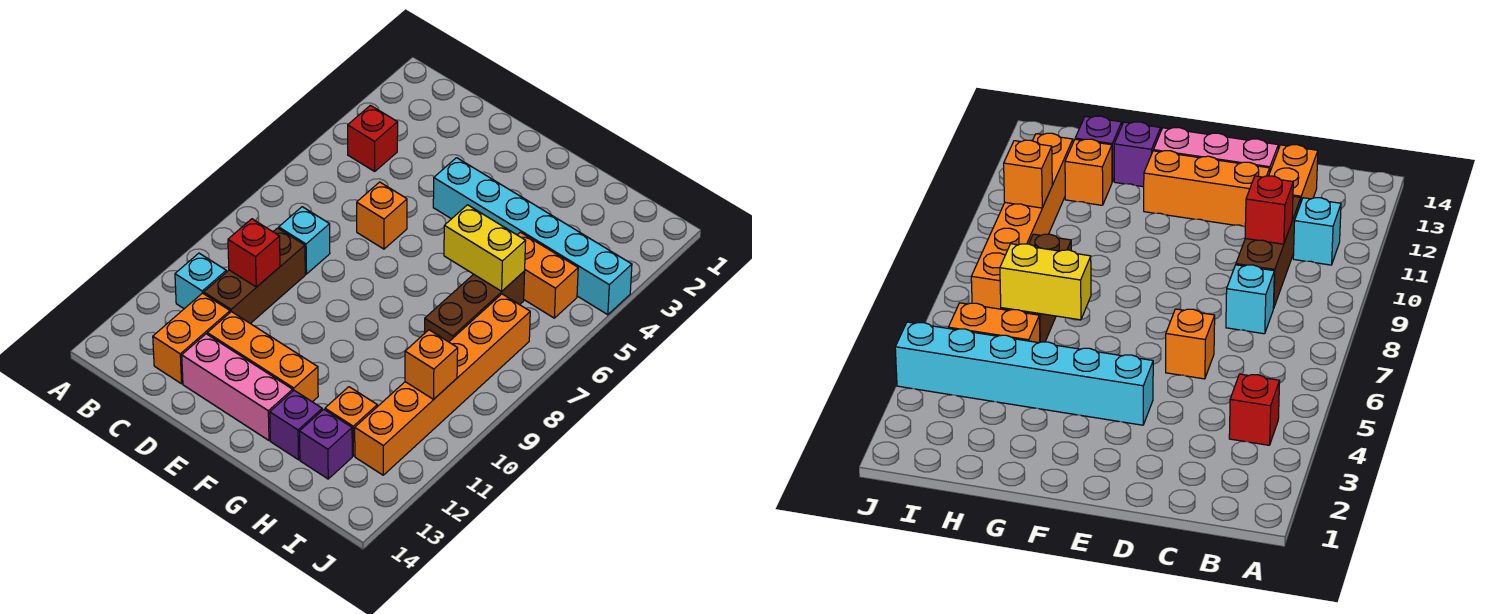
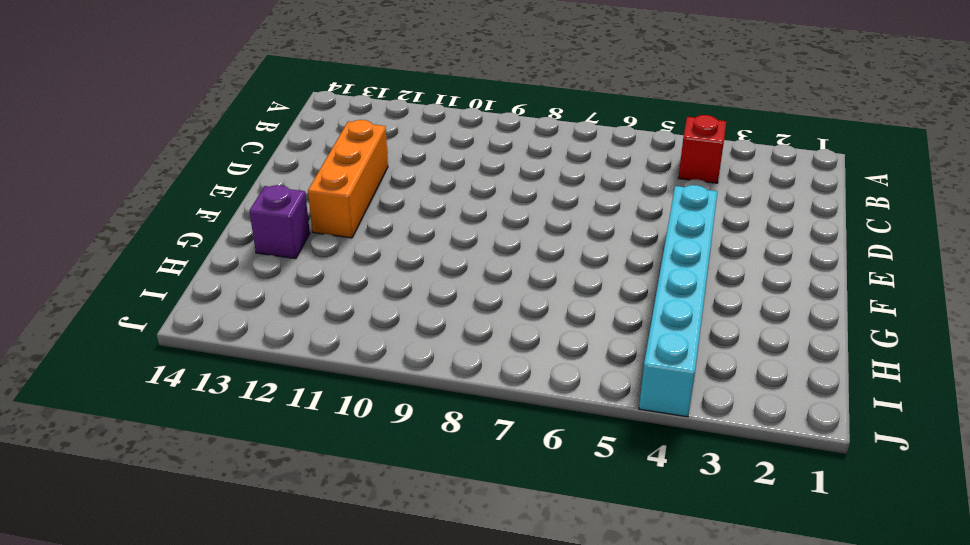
none -> cyan brick B11 level 1
none -> cyan brick C8 level 1
none -> brown brick C9:C11 level 1

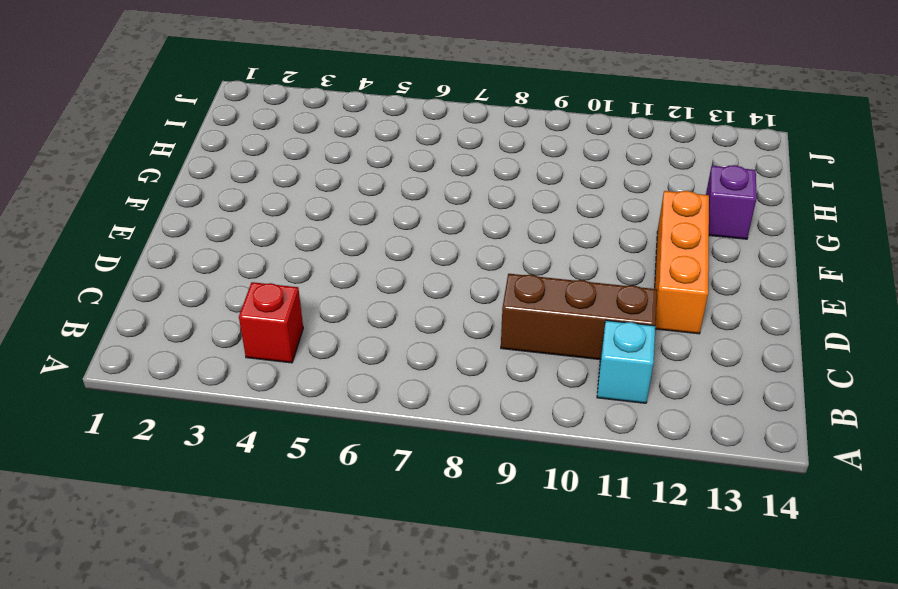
none -> cyan brick C8 level 1
none -> orange brick C12:C13 level 1
none -> orange brick D6 level 1

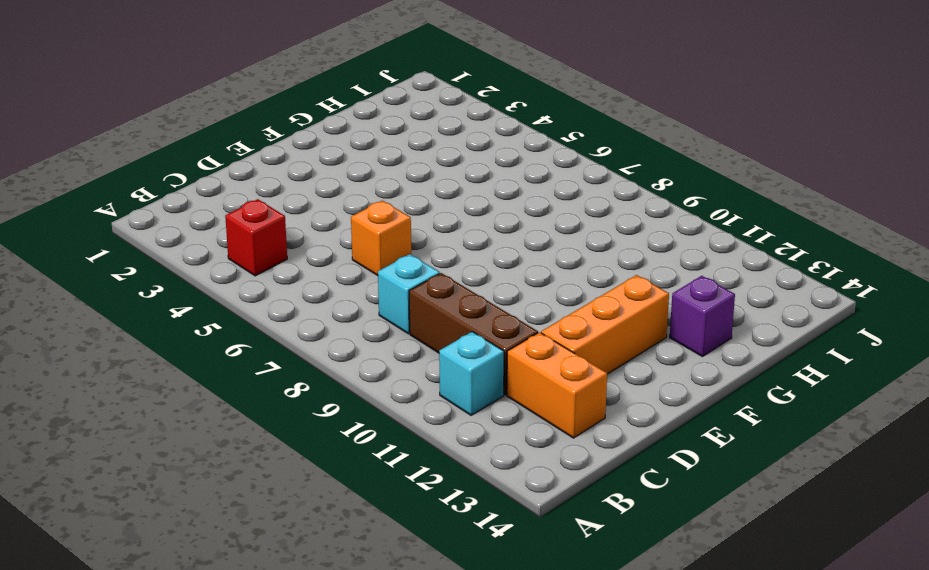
none -> pink brick D13:F13 level 1
none -> cyan brick E4:J4 level 1
none -> orange brick H5:I5 level 1

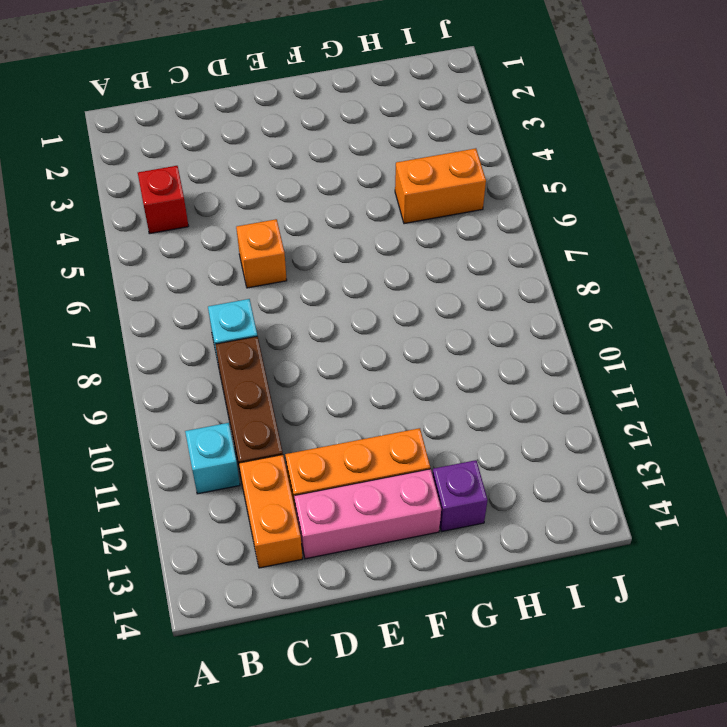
none -> cyan brick E4:J4 level 1
none -> brown brick H6:H8 level 1
none -> orange brick H12 level 1

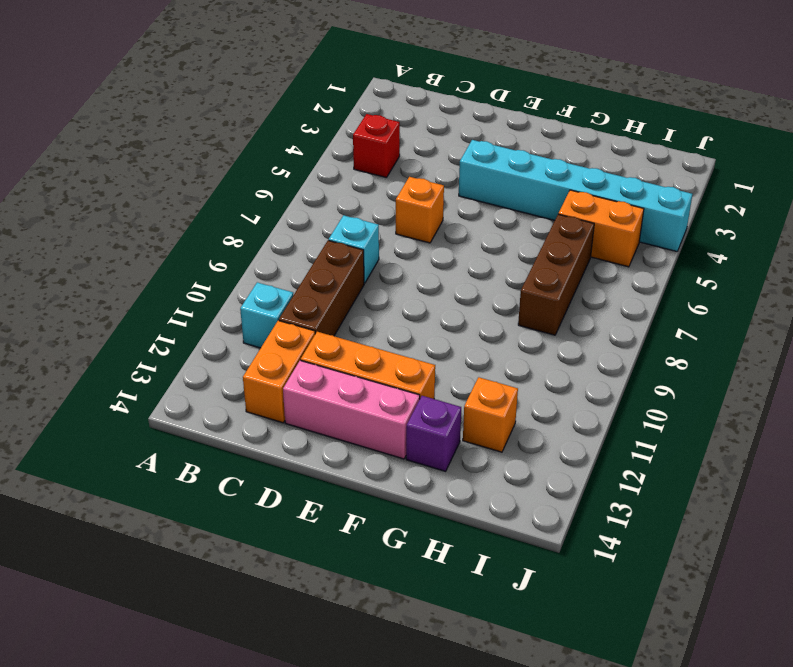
none -> purple brick H13 level 1
none -> orange brick I7:I12 level 1
none -> red brick C10 level 2

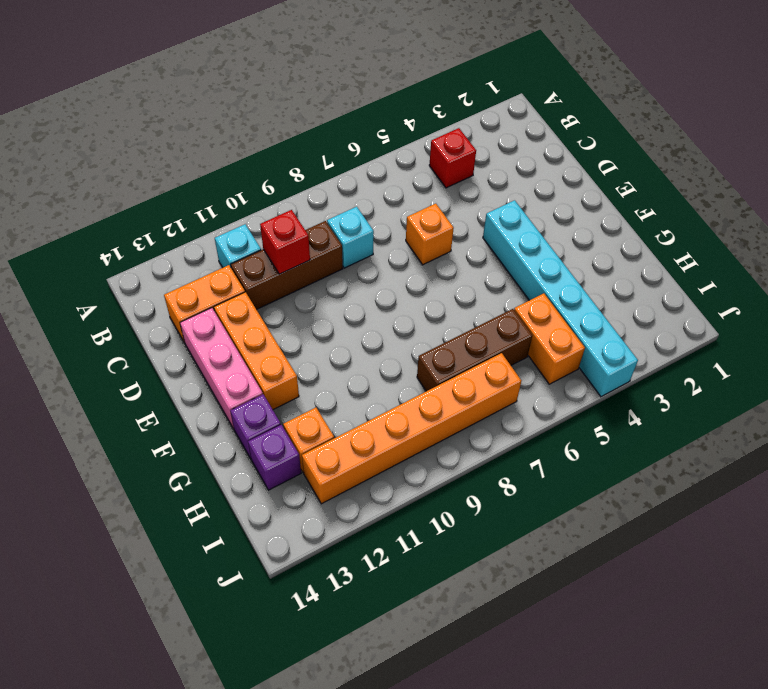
none -> yellow brick G6:H6 level 2
none -> orange brick I10 level 2

